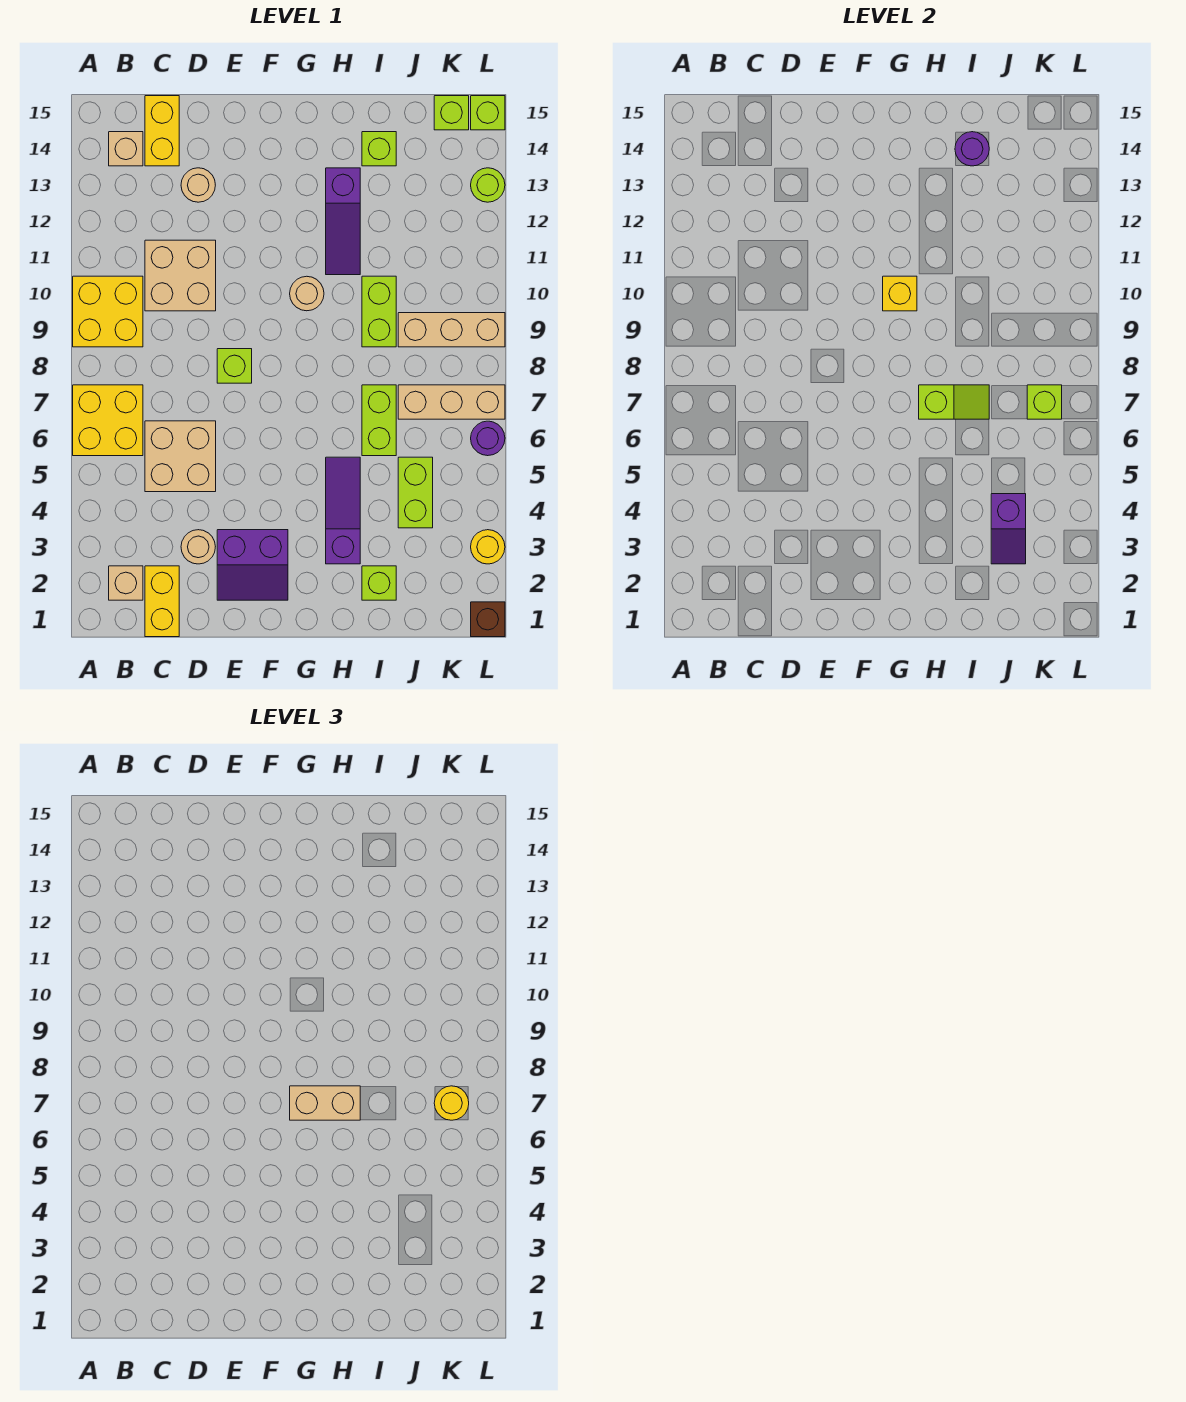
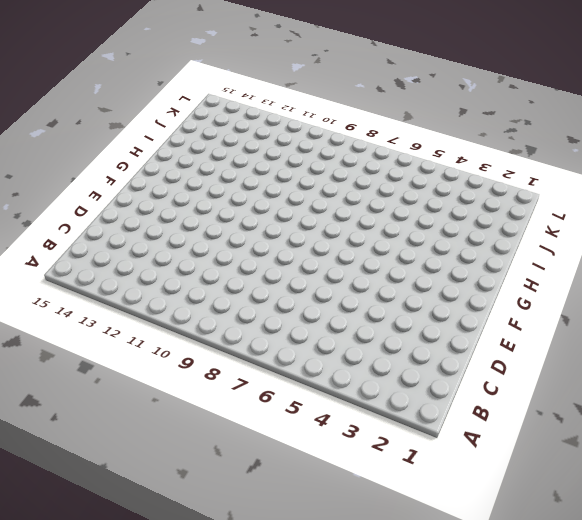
none -> yellow brick A6:B7 level 1
none -> yellow brick A9:B10 level 1
none -> tan brick B2 level 1
none -> tan brick B14 level 1

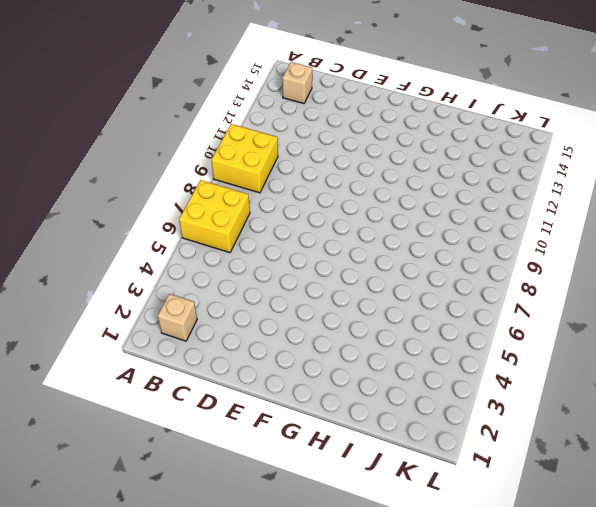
none -> yellow brick C1:C2 level 1
none -> tan brick C5:D6 level 1
none -> tan brick C10:D11 level 1
none -> yellow brick C14:C15 level 1

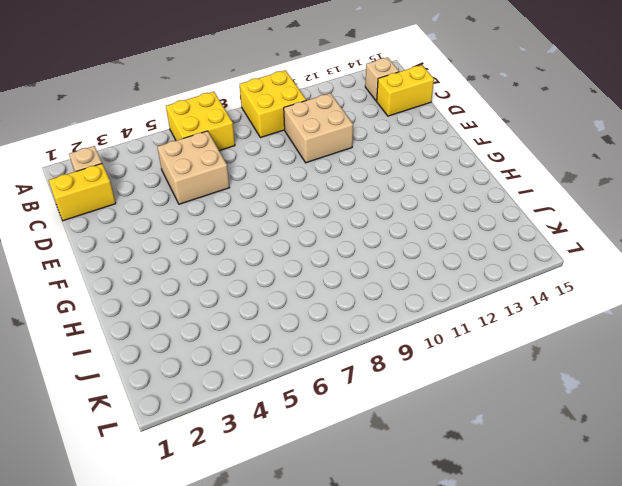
none -> tan round brick D3 level 1
none -> tan round brick D13 level 1
none -> purple slope E2:F3 level 1 top 3
none -> lime brick E8 level 1

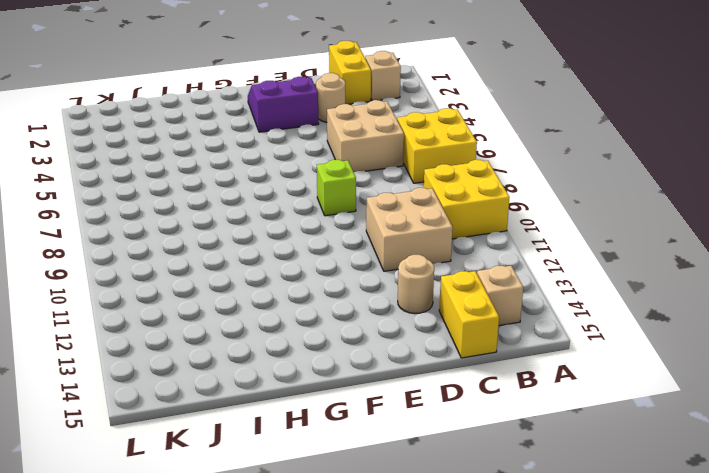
none -> tan round brick G10 level 1
none -> purple slope H3:H5 level 1 top 3
none -> purple slope H11:H13 level 1 top 13
none -> lime brick I2 level 1

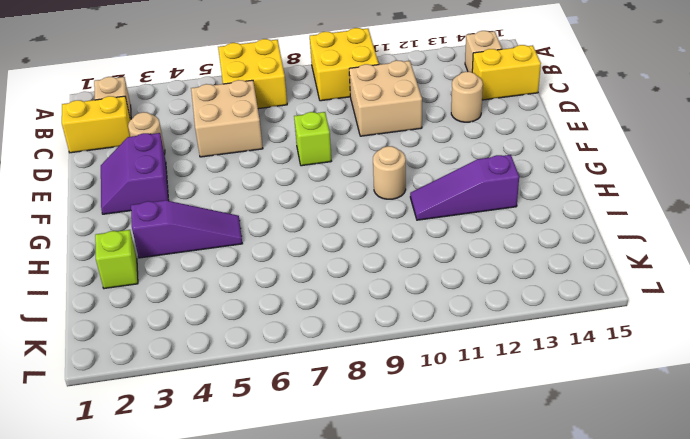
none -> lime brick I6:I7 level 1
none -> lime brick I9:I10 level 1
none -> lime brick I14 level 1
none -> lime brick J4:J5 level 1

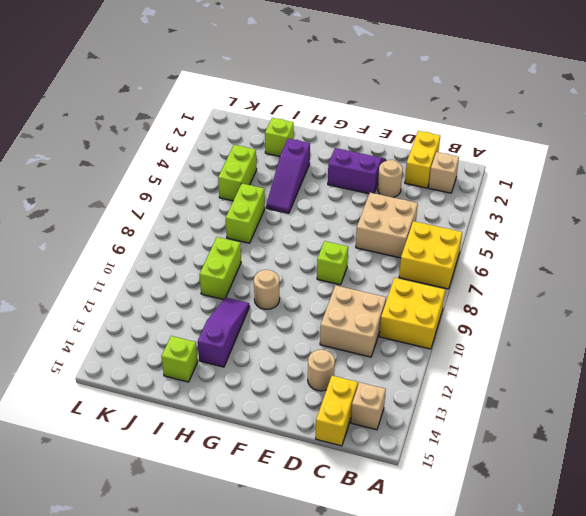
none -> tan brick J7:L7 level 1
none -> tan brick J9:L9 level 1
none -> lime brick K15 level 1
none -> brown brick L1 level 1

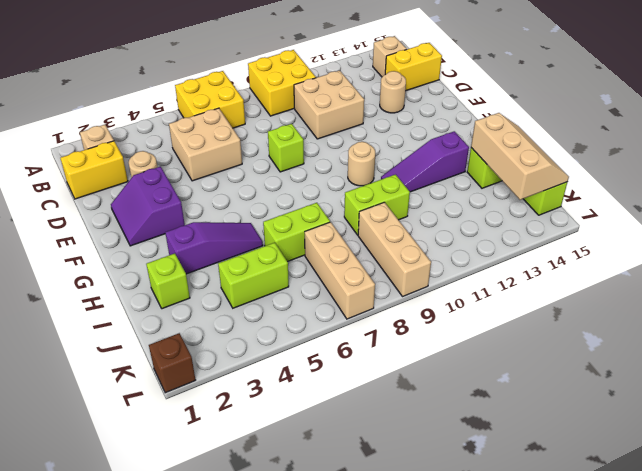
tan slope I14:K15 level 2 top 14 -> purple round brick I14 level 2
none -> yellow round brick L3 level 1
none -> purple round brick L6 level 1
none -> lime round brick L13 level 1
none -> lime brick L15 level 1

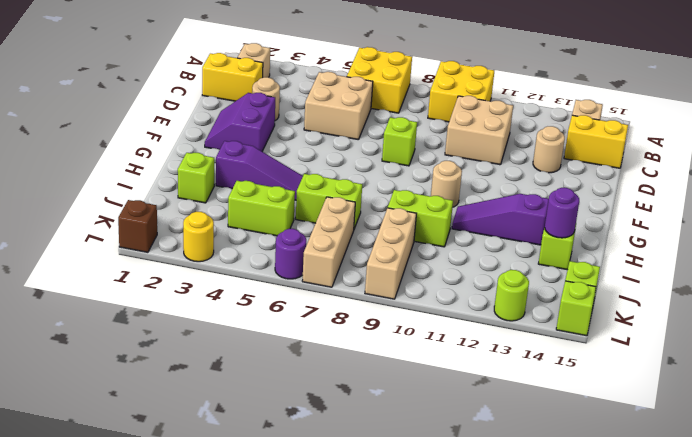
none -> yellow brick G10 level 2
none -> lime slope H7:I7 level 2 top H
none -> purple slope J3:J4 level 2 top 4
none -> lime brick K7 level 2

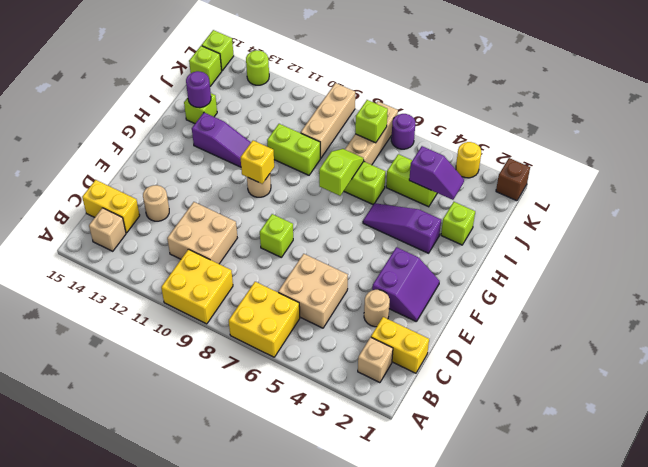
none -> tan brick G7:H7 level 3
none -> yellow round brick K7 level 3

